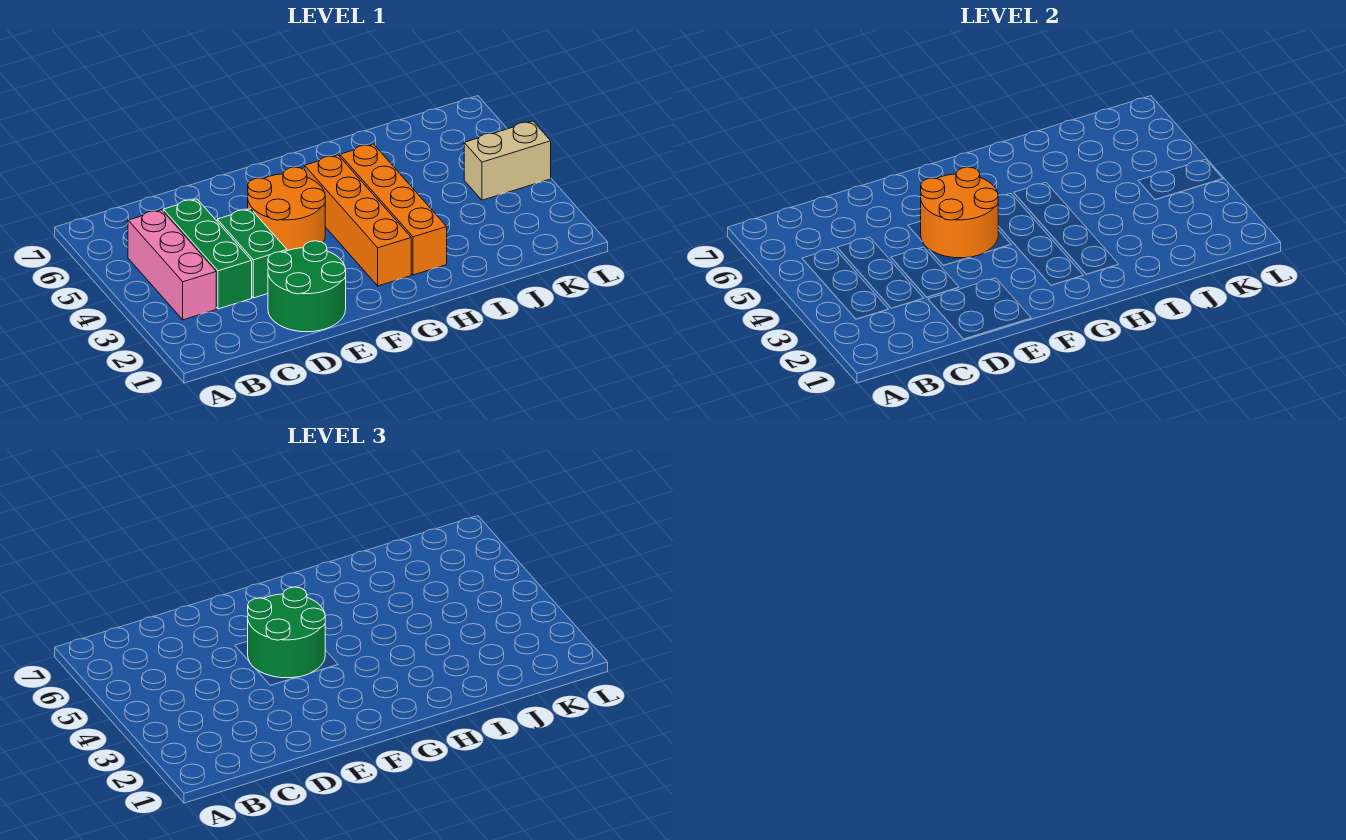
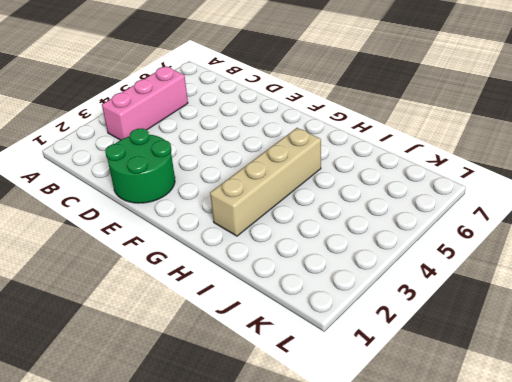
tan brick H2:H5 level 1 -> orange brick H2:H5 level 1
none -> green brick C3:C5 level 1
none -> green brick D3:D4 level 1

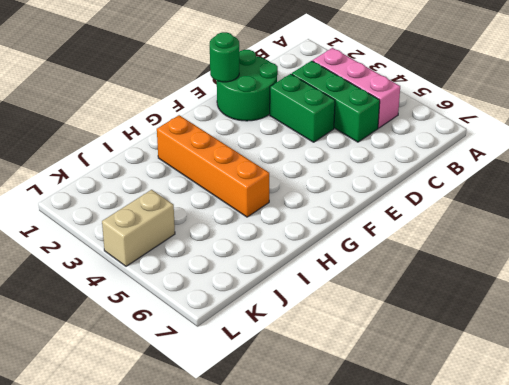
green round brick E1 level 2 -> none
none -> orange round brick E4:F5 level 1
none -> orange brick G2:G5 level 1

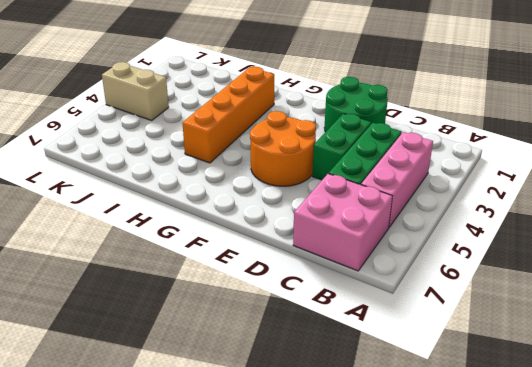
pink brick B6:C7 level 1 -> none
none -> orange brick G2:G5 level 1
none -> orange round brick E4:F5 level 2

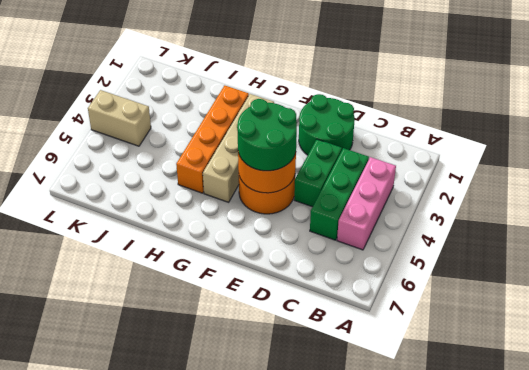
tan brick G2:G5 level 1 -> orange brick G2:G5 level 1

